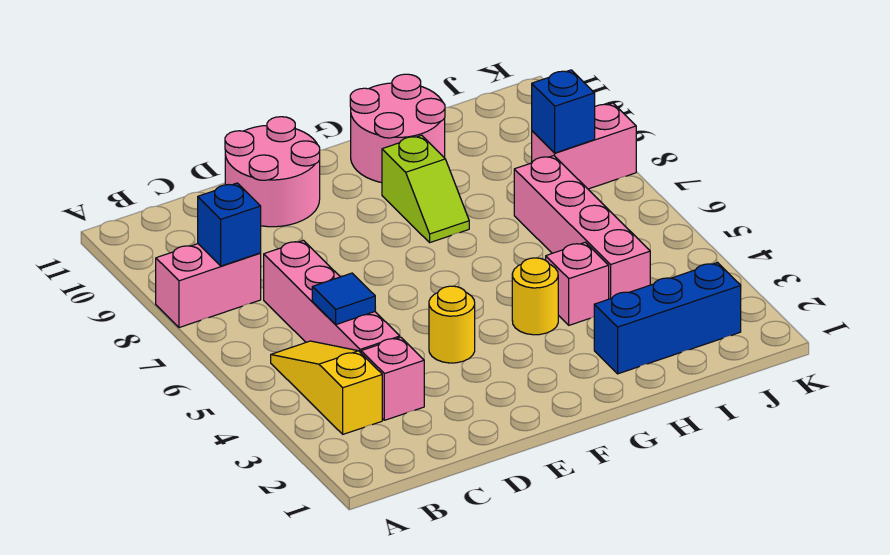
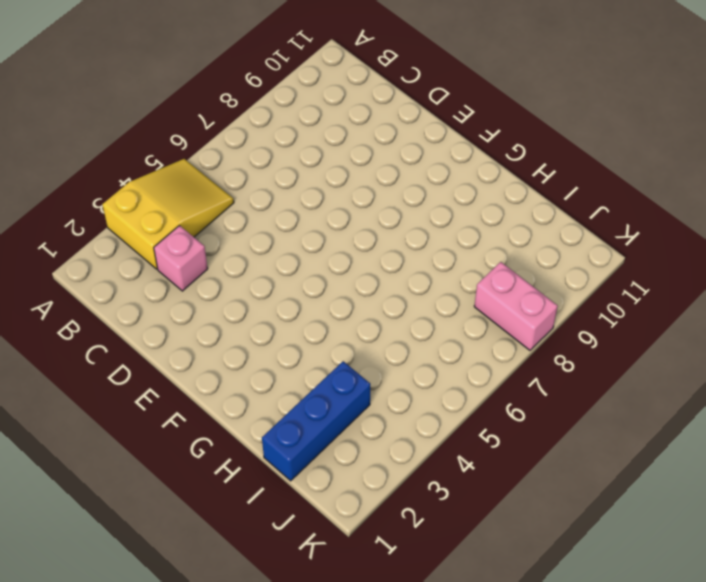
yellow slope A3:B5 level 1 top 3 -> yellow slope B3:B5 level 1 top 3
blue brick I1:I3 level 1 -> blue brick H2:J2 level 1
none -> pink brick A8:B8 level 1
none -> pink brick C4:C7 level 1
none -> pink round brick D10:E11 level 1

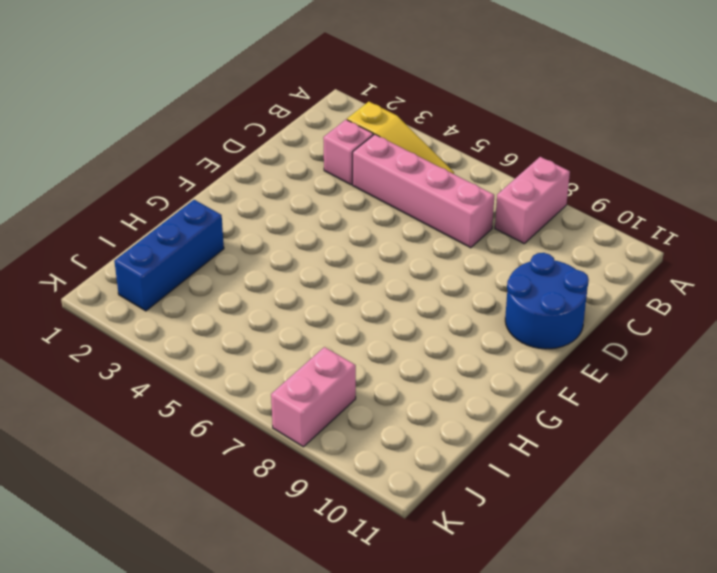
blue round brick D10:E11 level 1 -> pink round brick D10:E11 level 1
none -> yellow round brick E4 level 1
none -> yellow round brick G4 level 1
none -> lime slope G8:G9 level 1 top 9

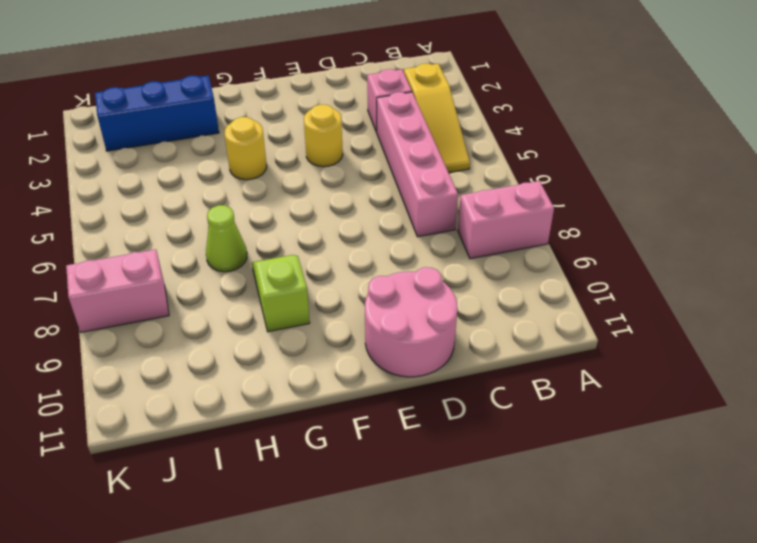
lime cone H7 level 1 -> none
none -> pink round brick G10:H11 level 1
none -> pink brick H4 level 1
none -> pink brick I4:I7 level 1

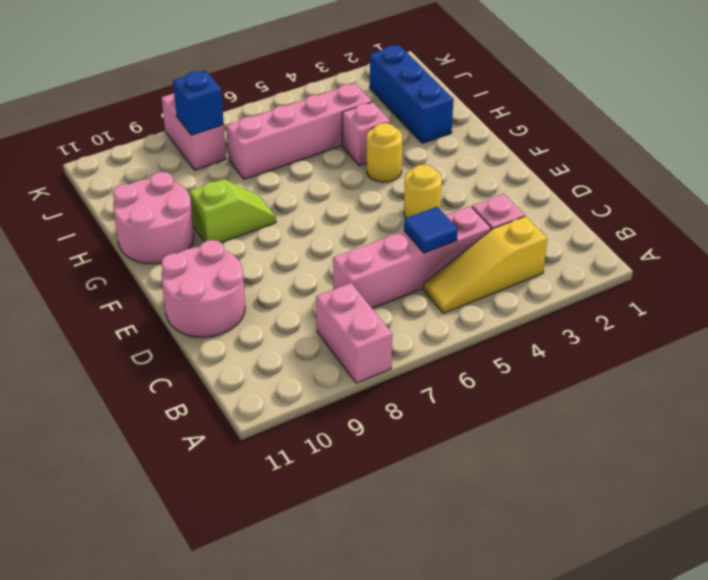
none -> blue brick B8 level 2

